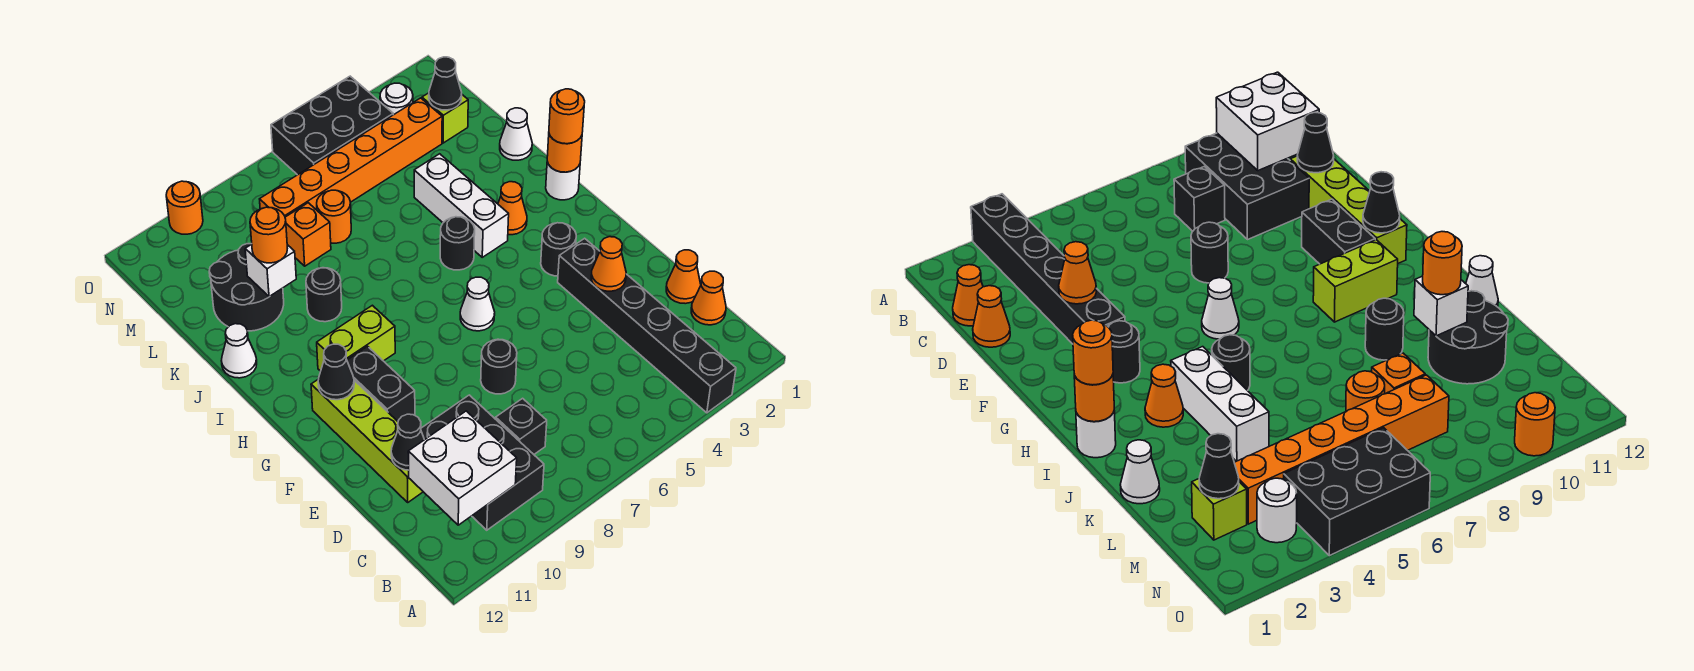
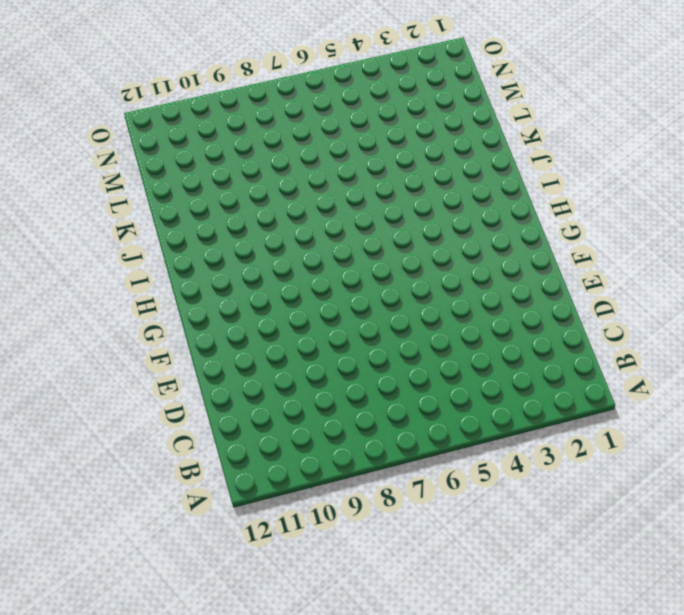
none -> black brick A3:F3 level 1
none -> black brick B9:D10 level 1
none -> orange cone C1 level 1
none -> black brick C8 level 1

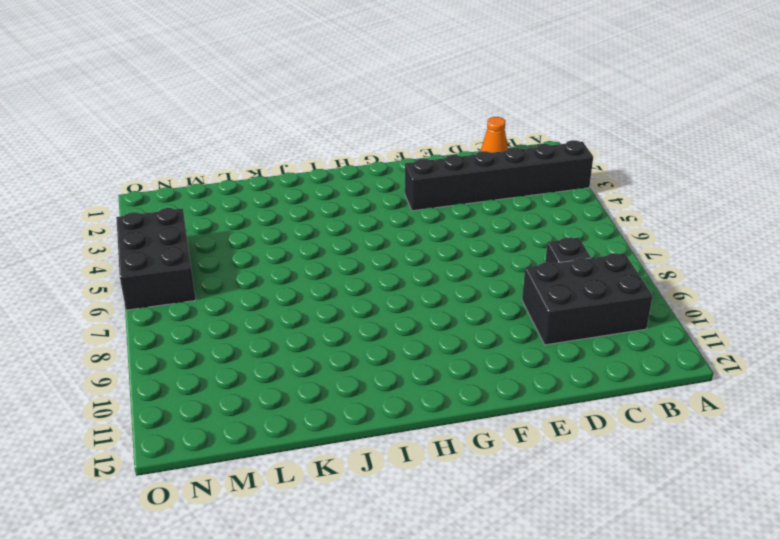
none -> orange cone D1 level 1
none -> lime brick D11:G11 level 1
none -> black round brick E7 level 1
none -> black brick F10:G10 level 1

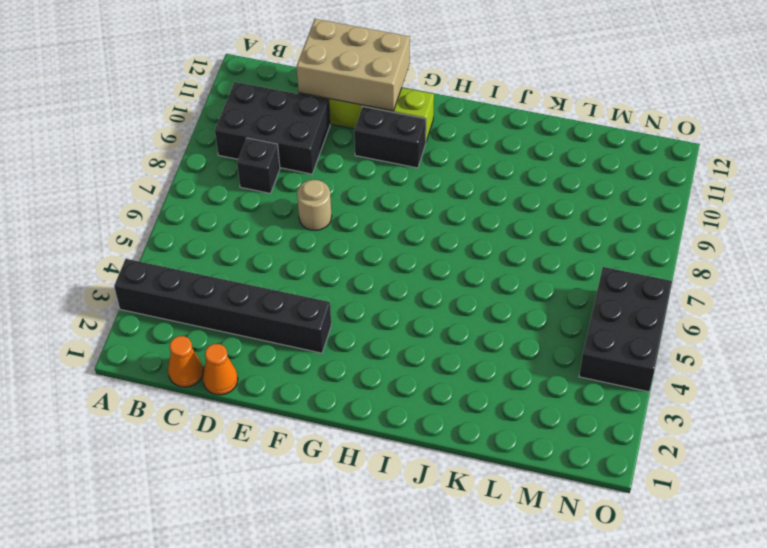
tan brick D11:F12 level 2 -> black cone D11 level 2
tan round brick E7 level 1 -> black round brick E7 level 1
none -> black round brick G3 level 1
none -> white cone G6 level 1
none -> lime brick H9:H10 level 1
none -> white round brick I1 level 1

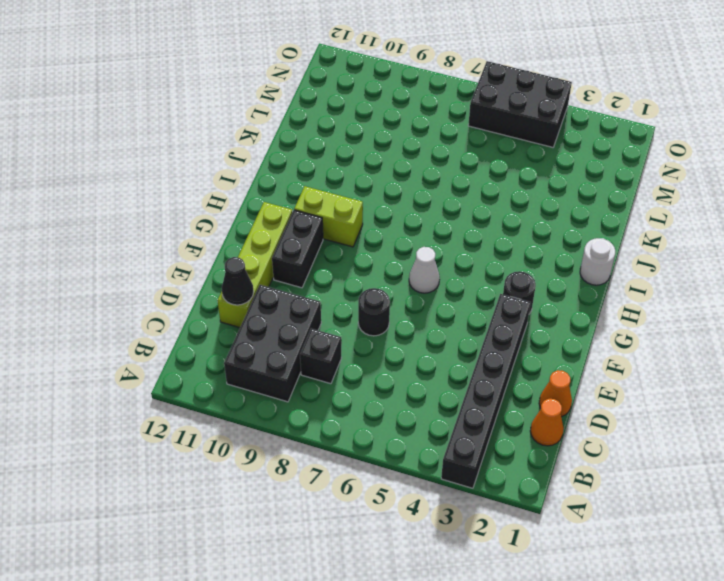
none -> orange cone I3 level 1
none -> white brick I4:K4 level 1
none -> black round brick I5 level 1
none -> black round brick J9 level 1

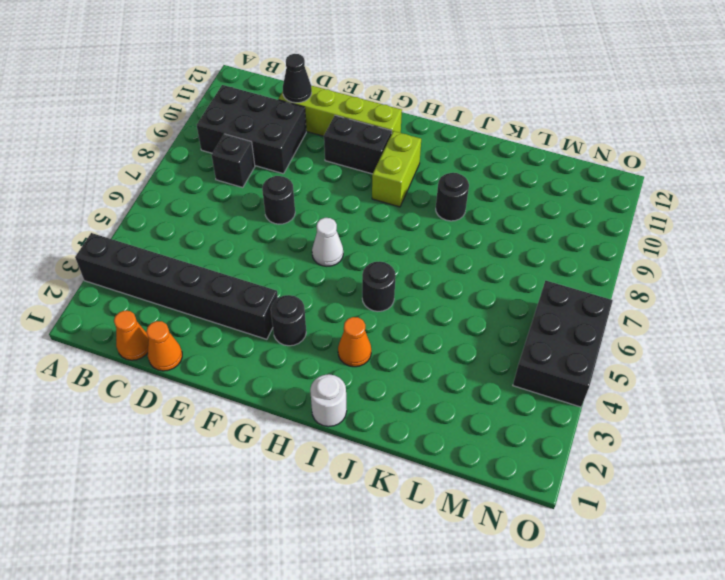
none -> white brick I4:K4 level 1
none -> white cone J12 level 1
none -> white cone K1 level 1
none -> black round brick K10:L11 level 1

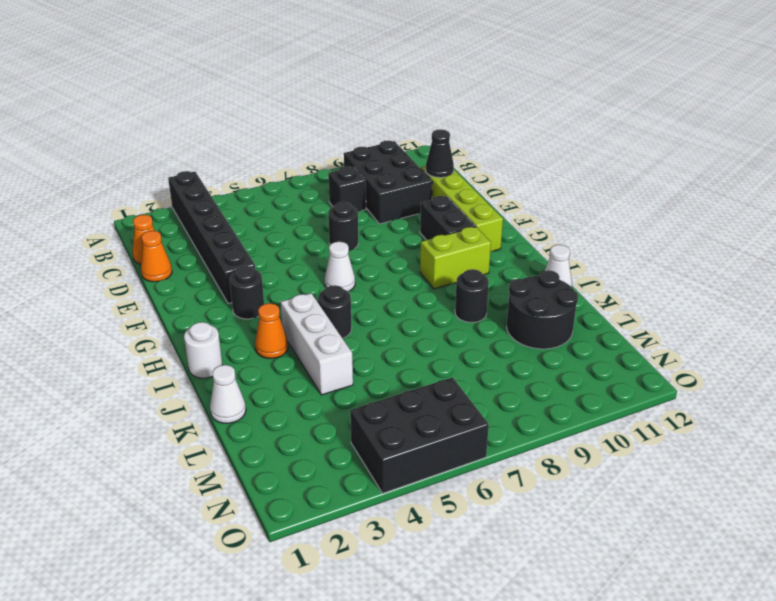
none -> orange round brick L7 level 1
none -> orange brick L8 level 1
none -> lime brick M2 level 1
none -> orange brick M3:M8 level 1

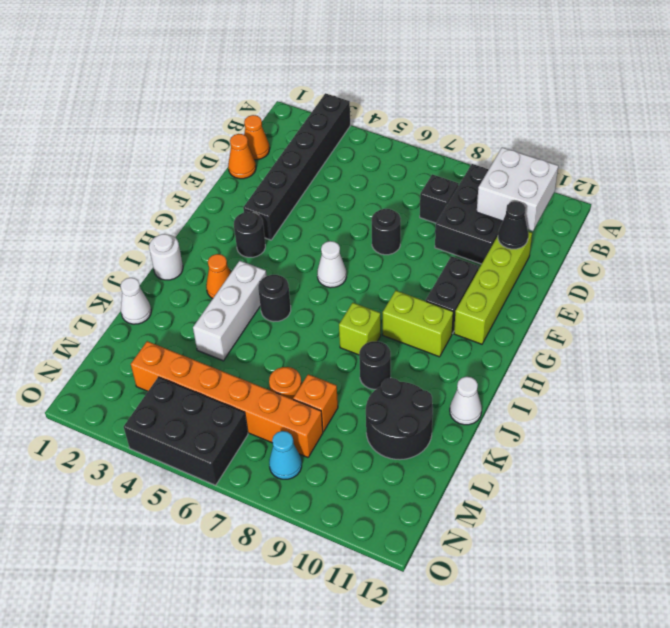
lime brick I8 level 1 -> lime brick M2 level 1
cyan cone N8 level 1 -> none
none -> white round brick N3 level 1
none -> orange round brick O10 level 1
none -> orange cone E3 level 2
none -> black cone G11 level 2

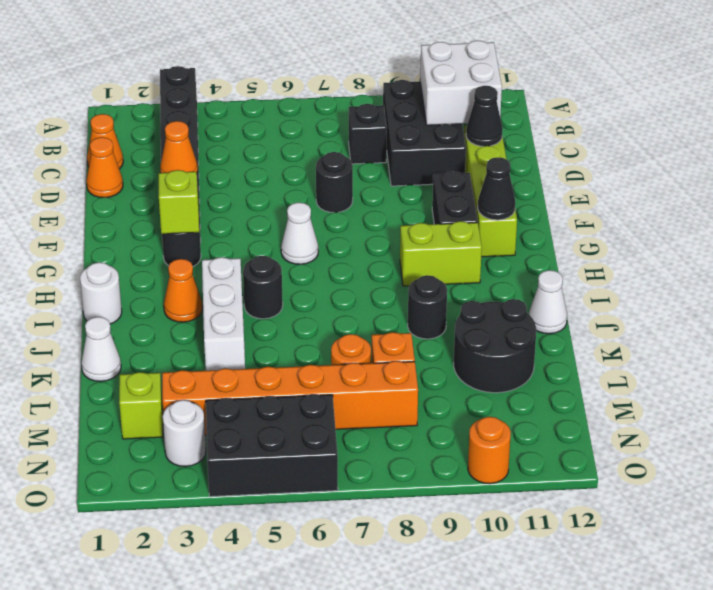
lime brick G3 level 2 -> none
none -> orange round brick I1 level 2
none -> white brick K10 level 2
none -> black cone M2 level 2
none -> orange round brick I1 level 3

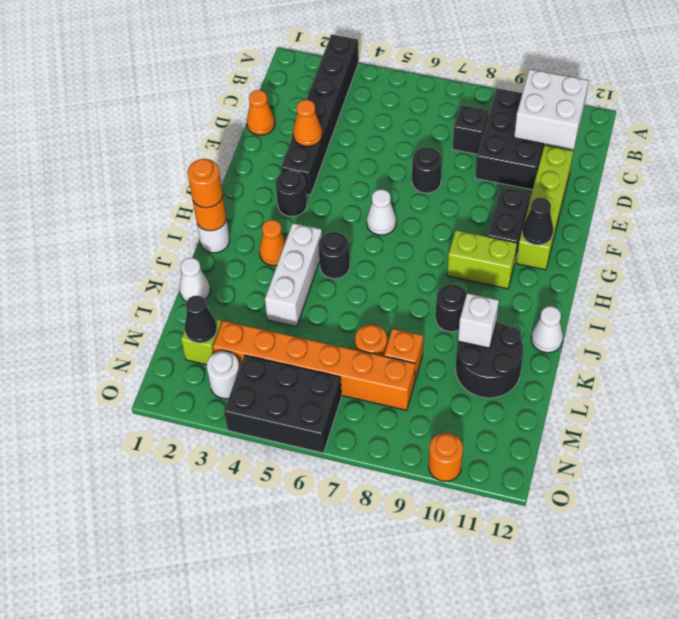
none -> orange cone C1 level 1
none -> black cone D11 level 2
none -> orange round brick K10 level 3

